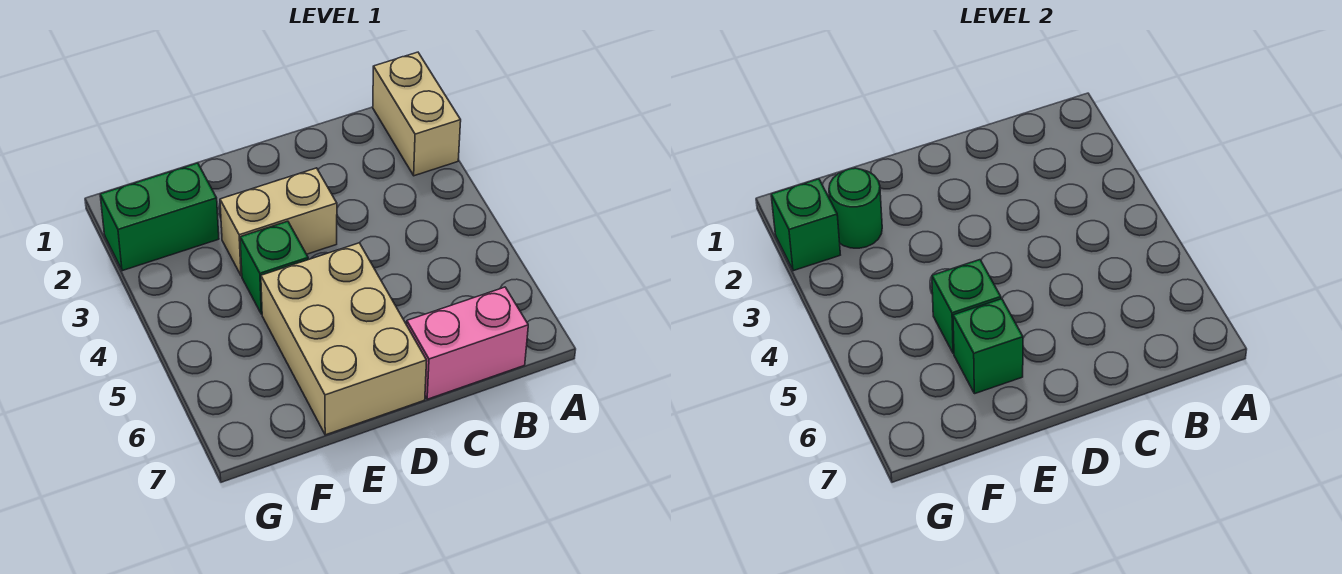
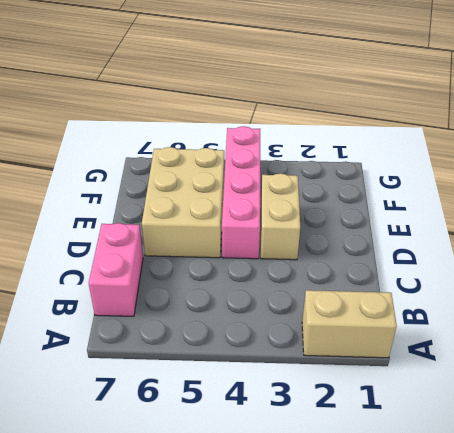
pink brick D4:G4 level 1 -> green brick E4 level 1
tan brick D5:F6 level 1 -> tan brick D5:E7 level 1
none -> green brick F2:G2 level 1
none -> green brick E5 level 2

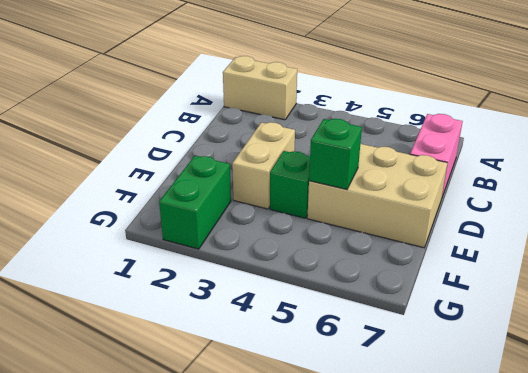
none -> green brick E6 level 2
none -> green round brick F2 level 2

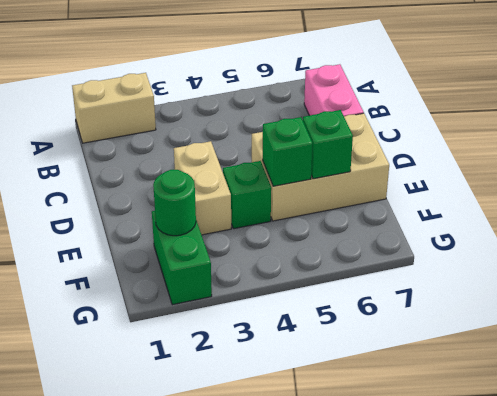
none -> green brick G2 level 2

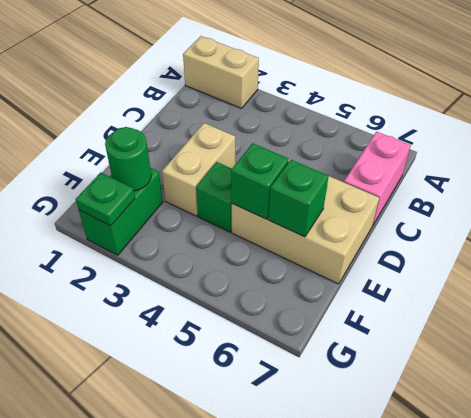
green plate G2 level 2 -> green brick G2 level 2

